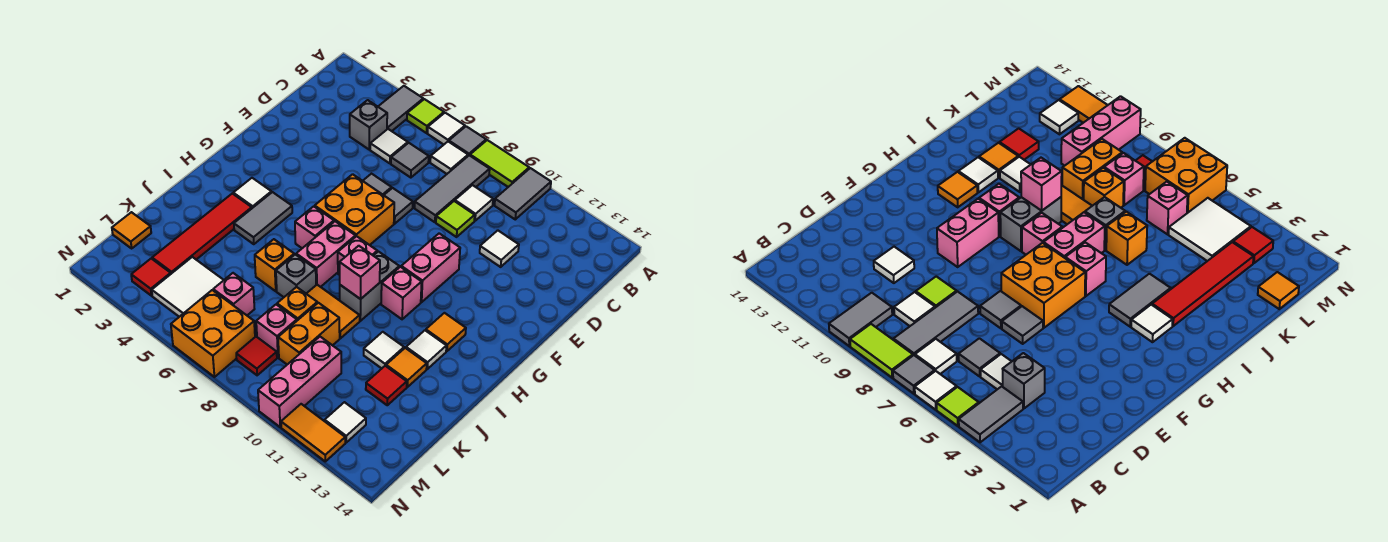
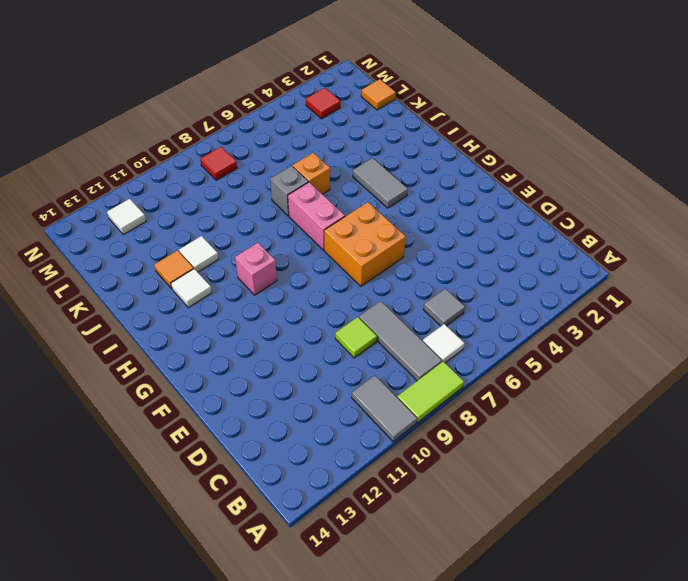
none -> grey tile A4:B4 level 1
none -> lime tile A5 level 1
none -> white tile A6 level 1
none -> grey tile A7 level 1

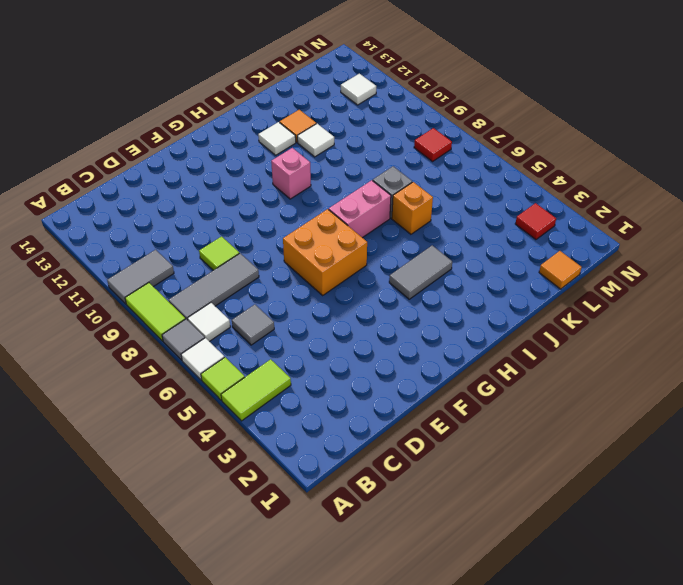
lime tile A4:B4 level 1 -> grey tile A4:B4 level 1
none -> grey brick C4 level 1
none -> white tile C5 level 1
none -> white tile C9 level 1
none -> white tile D11 level 1

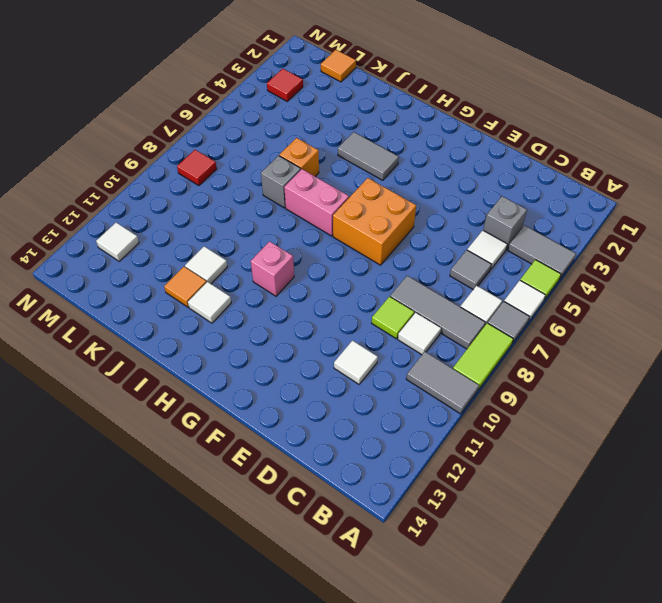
none -> grey tile E6 level 1
none -> grey tile E7 level 1
none -> pink brick F10:G10 level 1
none -> white tile H3 level 1

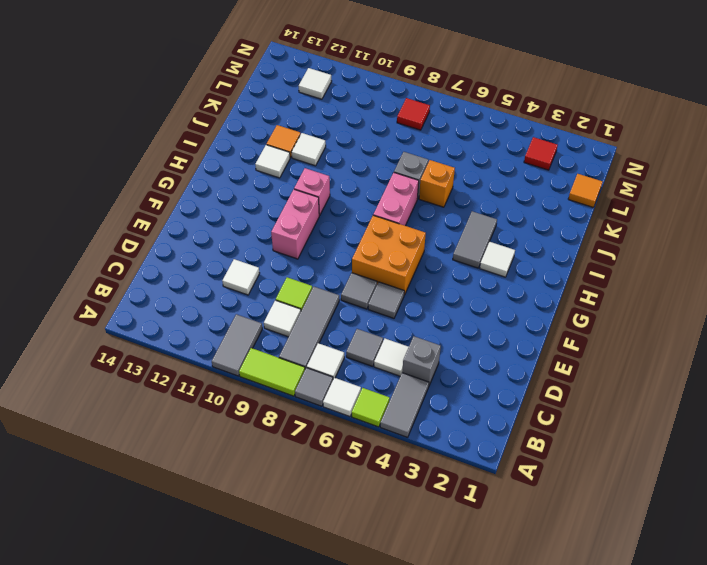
none -> pink brick H6 level 1
none -> pink brick H8 level 1
none -> grey brick H9:I9 level 1
none -> orange tile H12 level 1

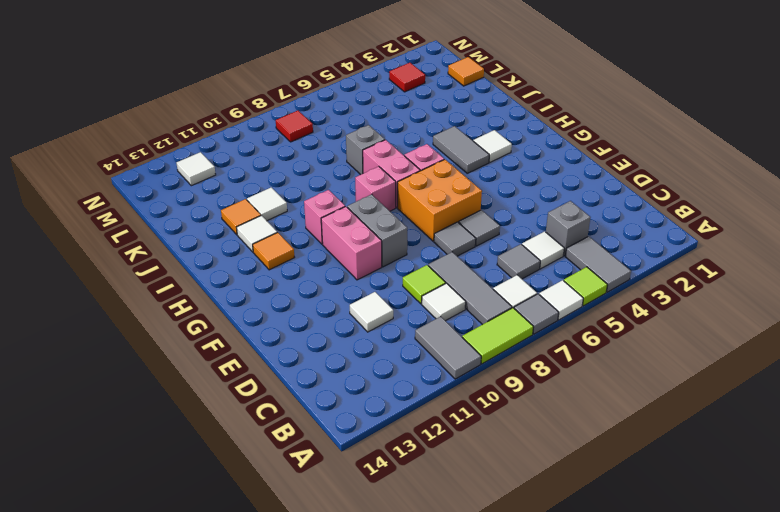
grey brick F9:G9 level 1 -> grey brick H9:I9 level 1
none -> red tile I3:L3 level 1
none -> orange brick J6 level 1
none -> orange tile J8:J9 level 1
none -> orange brick K8 level 1

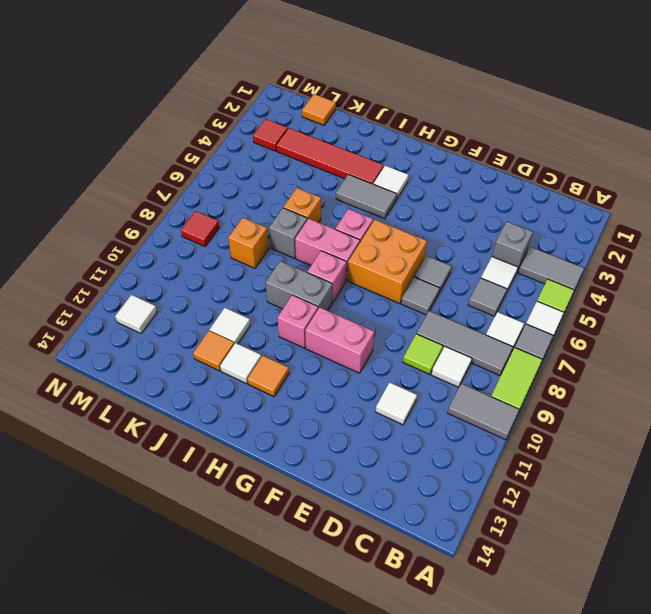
none -> orange tile J8:J9 level 1
none -> orange brick K9:L9 level 1
none -> red tile K12 level 1
none -> white tile L4:M5 level 1

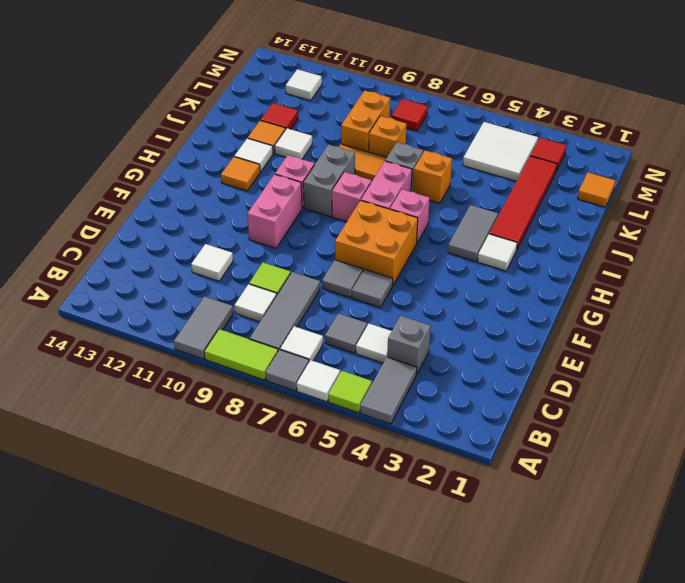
none -> pink brick L6 level 1
none -> pink brick L8 level 1
none -> pink brick L10:N10 level 1
none -> orange brick M6:N7 level 1

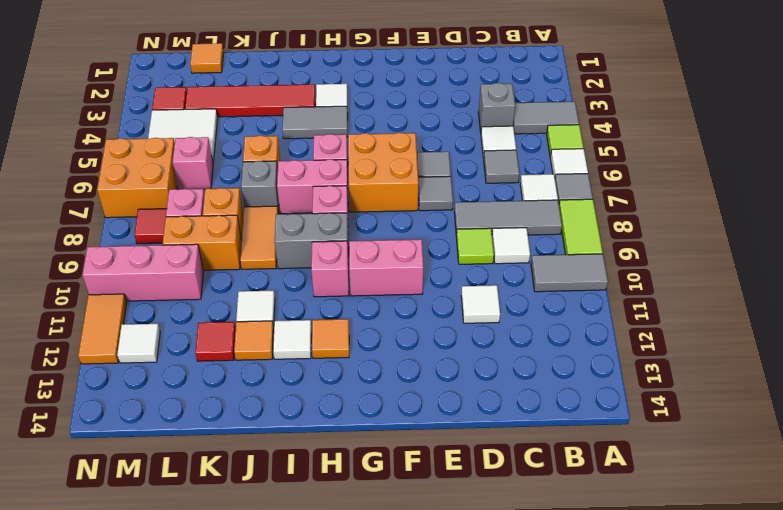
none -> pink brick I9 level 2

